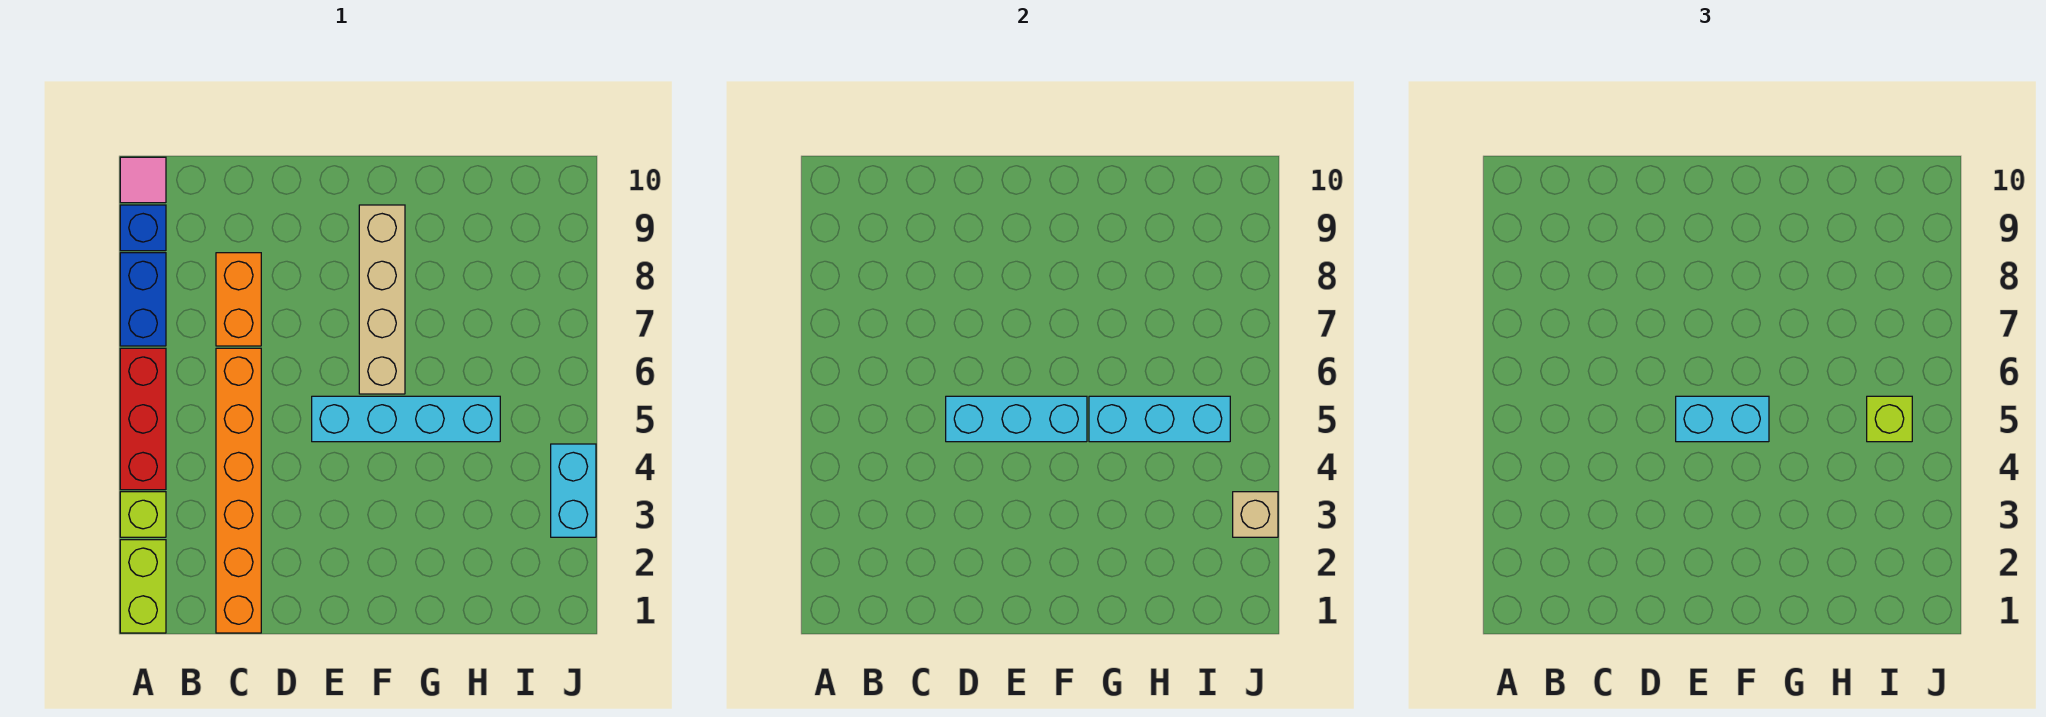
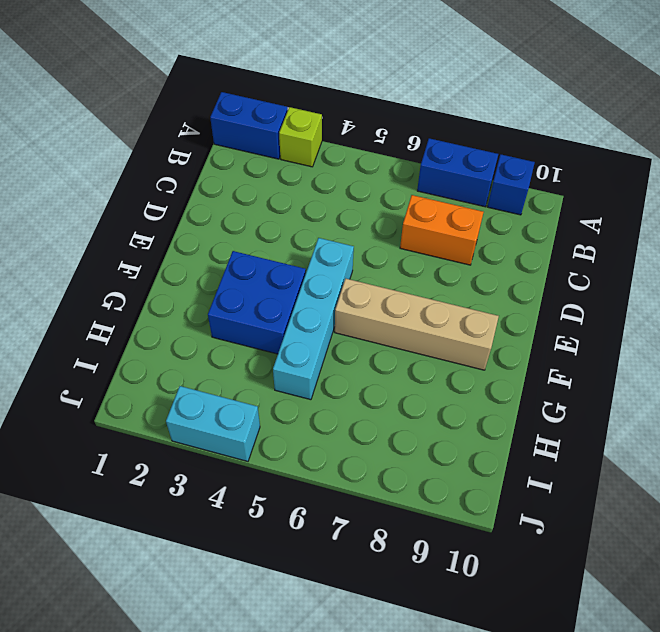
blue brick A1:A2 level 1 -> lime brick A1:A2 level 1
blue brick F3:G4 level 1 -> none
none -> red brick A4:A6 level 1
none -> pink tile A10 level 1
none -> orange brick C1:C6 level 1

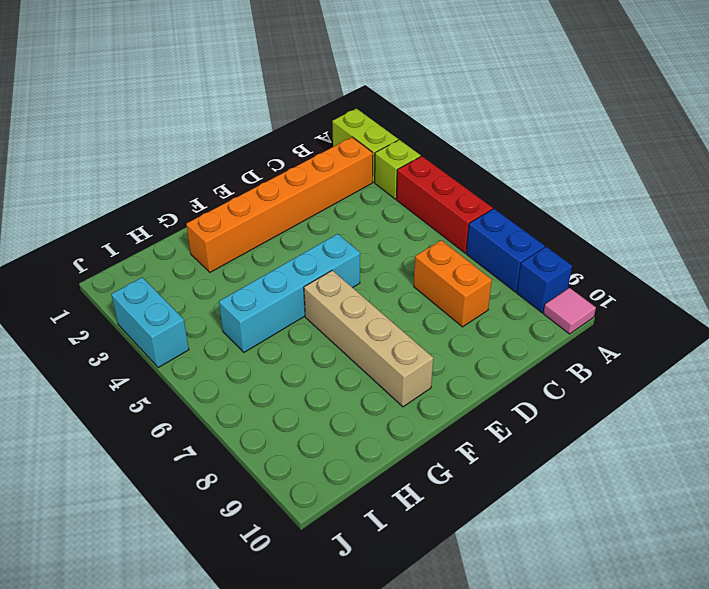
orange brick B2:G2 level 1 -> orange brick C1:C6 level 1
none -> cyan brick D5:F5 level 2
none -> cyan brick G5:I5 level 2
none -> tan brick J3 level 2

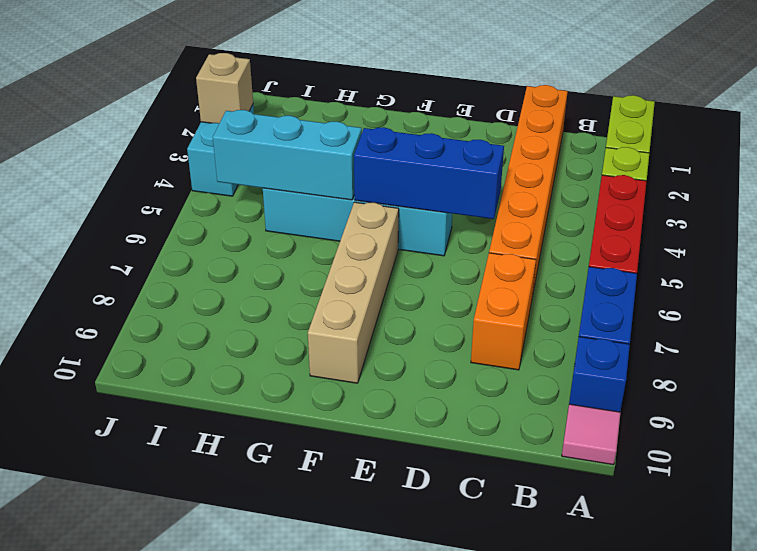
blue brick D5:F5 level 2 -> cyan brick D5:F5 level 2
none -> cyan brick E5:F5 level 3
none -> lime brick I5 level 3

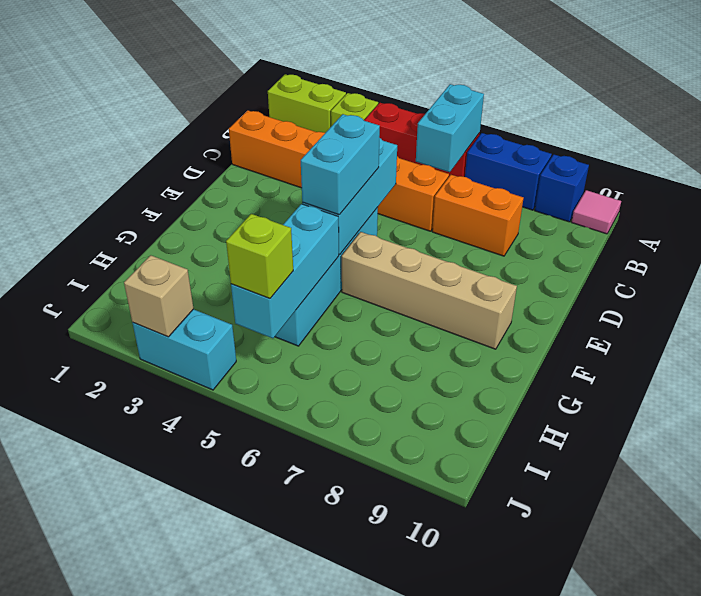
cyan brick A6:B6 level 2 -> none

